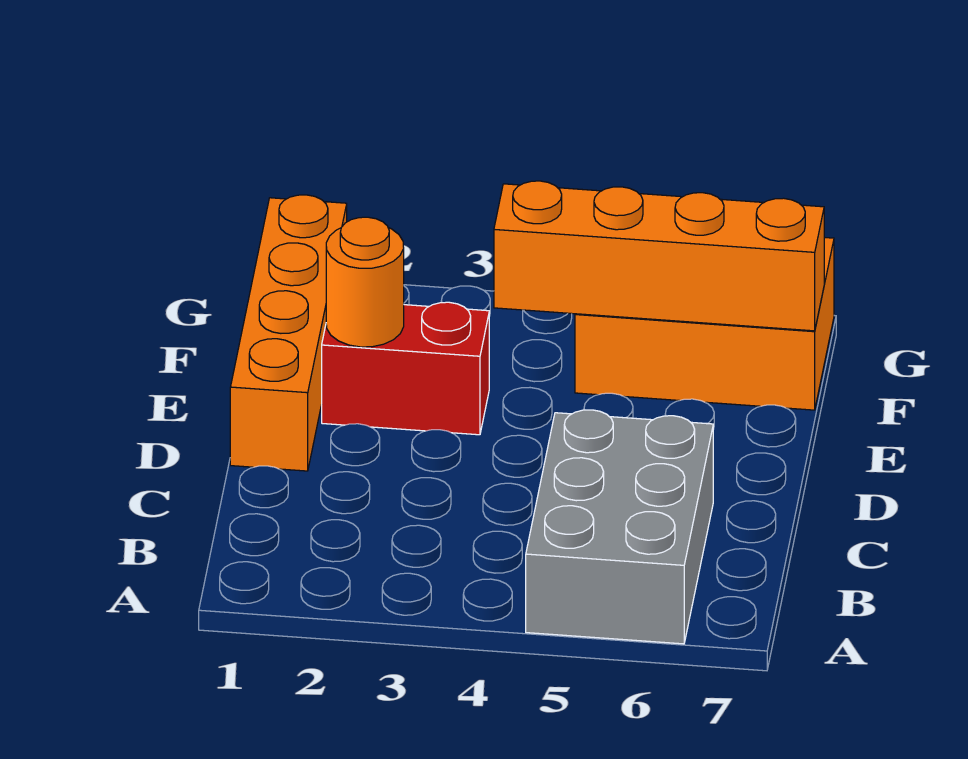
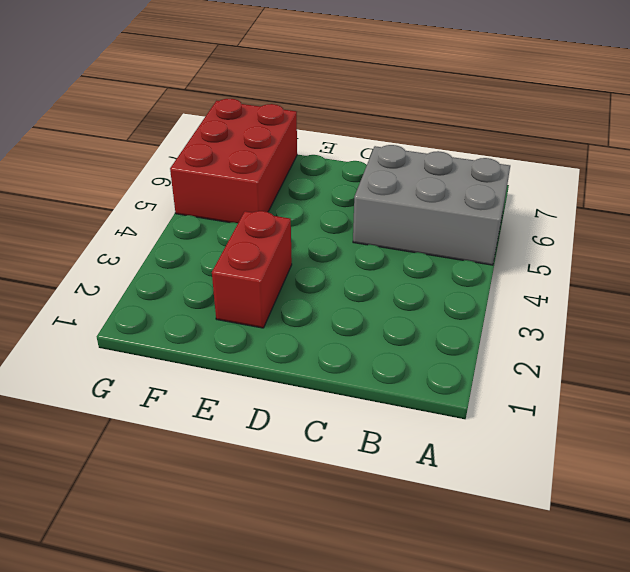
red brick F5:G7 level 1 -> orange brick F5:G7 level 1
none -> orange brick D1:G1 level 1
none -> orange round brick E2 level 2

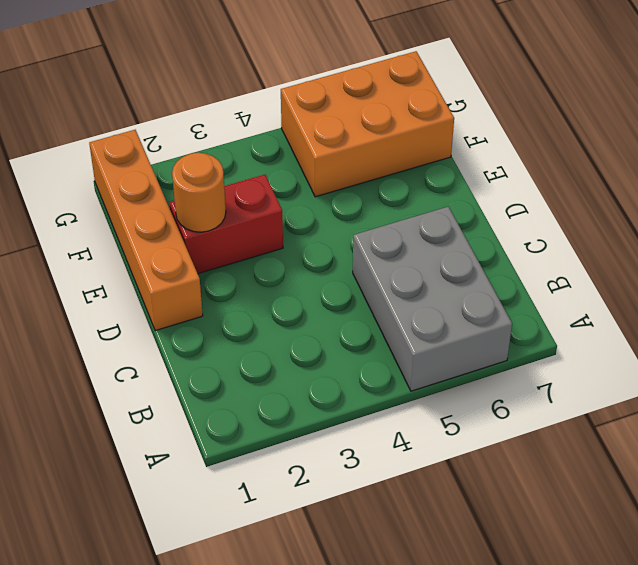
none -> orange brick F4:F7 level 2

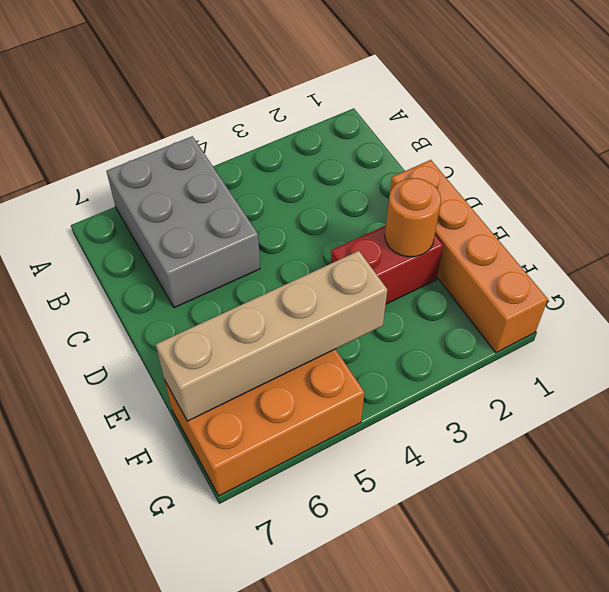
tan brick F4:F7 level 2 -> orange brick F4:F7 level 2

